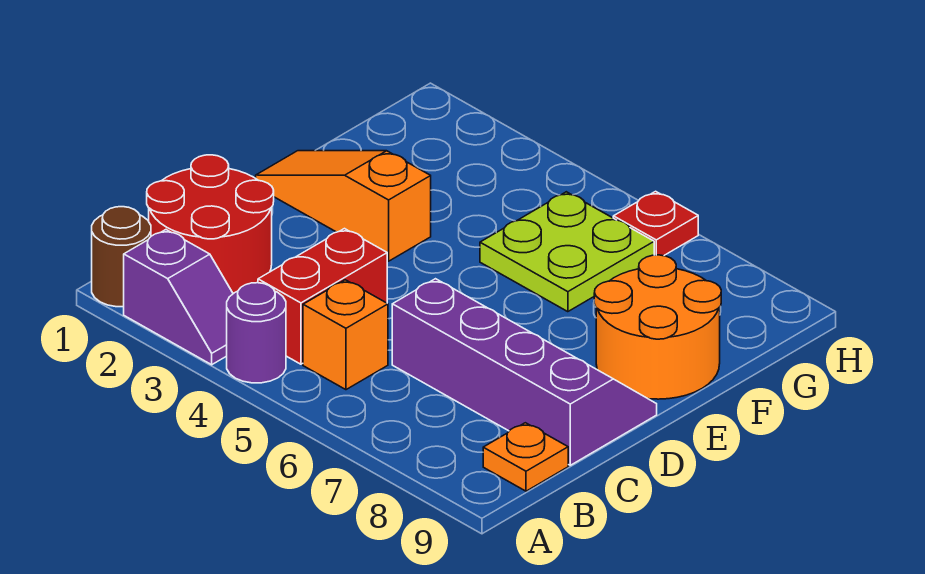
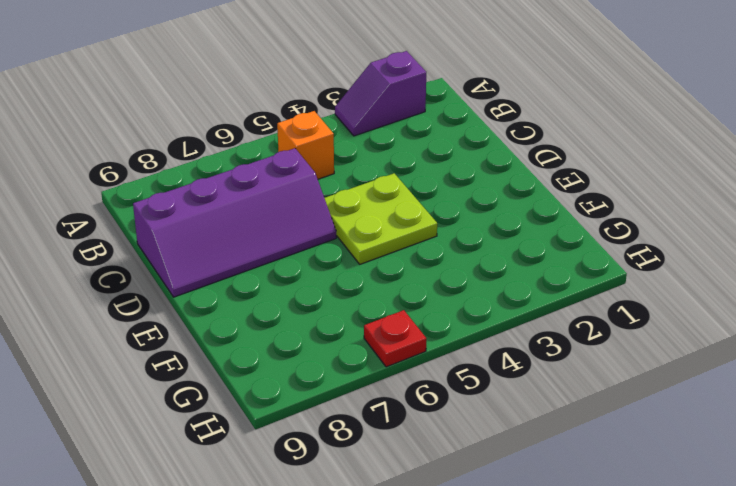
lime plate D4:E5 level 1 -> lime plate F5:G6 level 1
none -> brown round brick A1 level 1
none -> purple round brick A4 level 1
none -> red round brick B1:C2 level 1

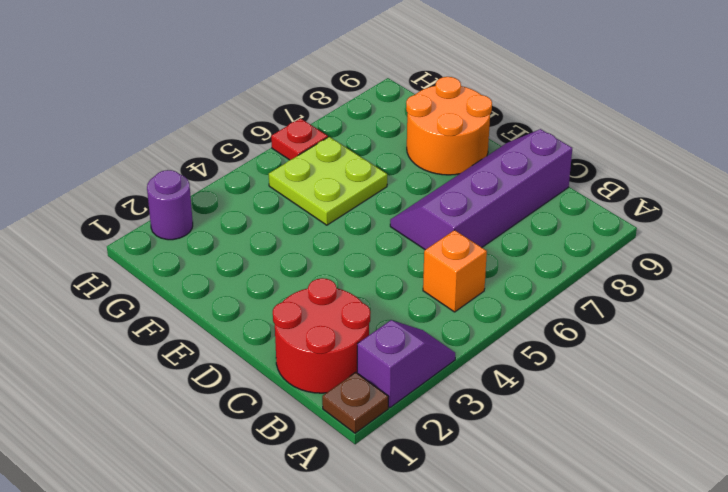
brown plate A1 level 1 -> brown round brick A1 level 1
purple round brick H2 level 1 -> purple round brick A4 level 1
none -> red brick B4:C4 level 1
none -> orange plate B9 level 1
none -> orange slope E1:E3 level 1 top 3

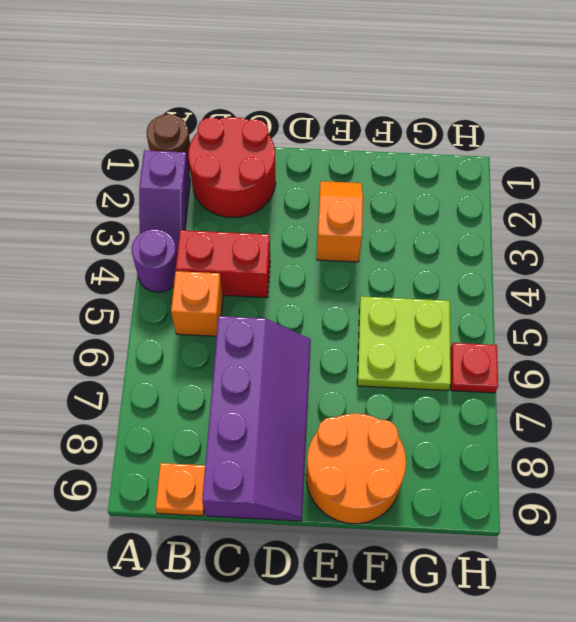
orange slope E2:E3 level 1 top 3 -> orange slope E1:E3 level 1 top 3

